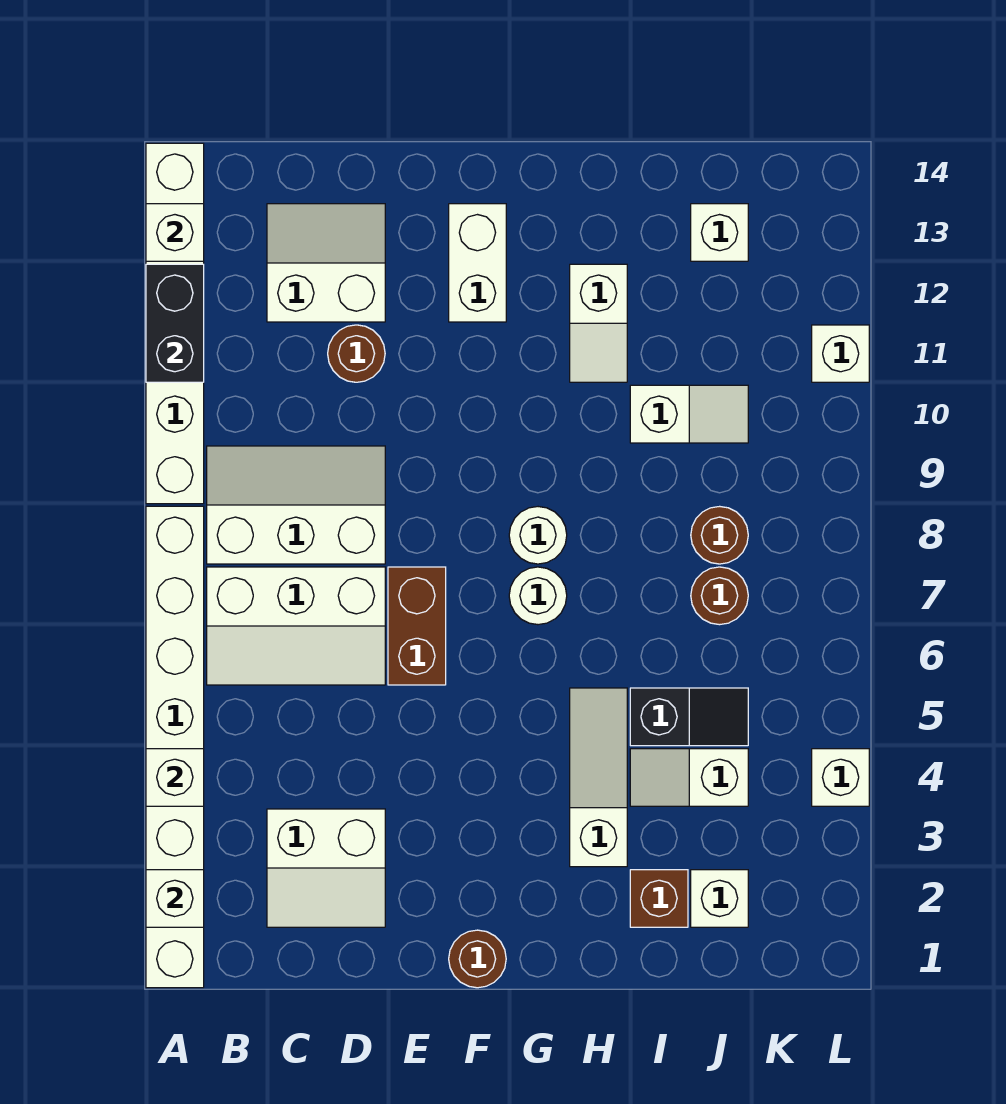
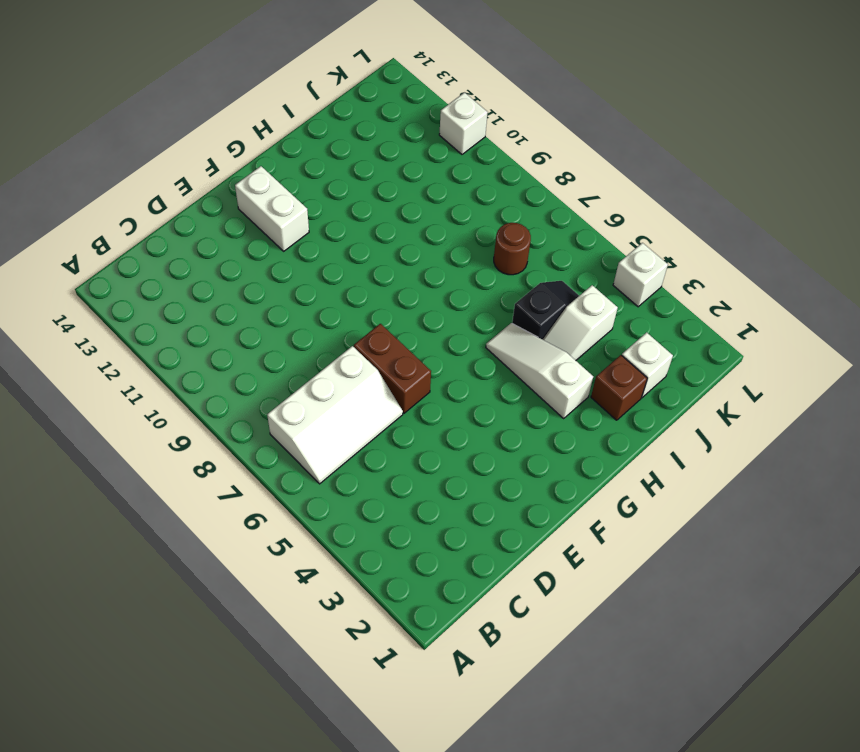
none -> white brick A1:A8 level 1
none -> white brick A9:A14 level 1
none -> white slope B8:D9 level 1 top 8

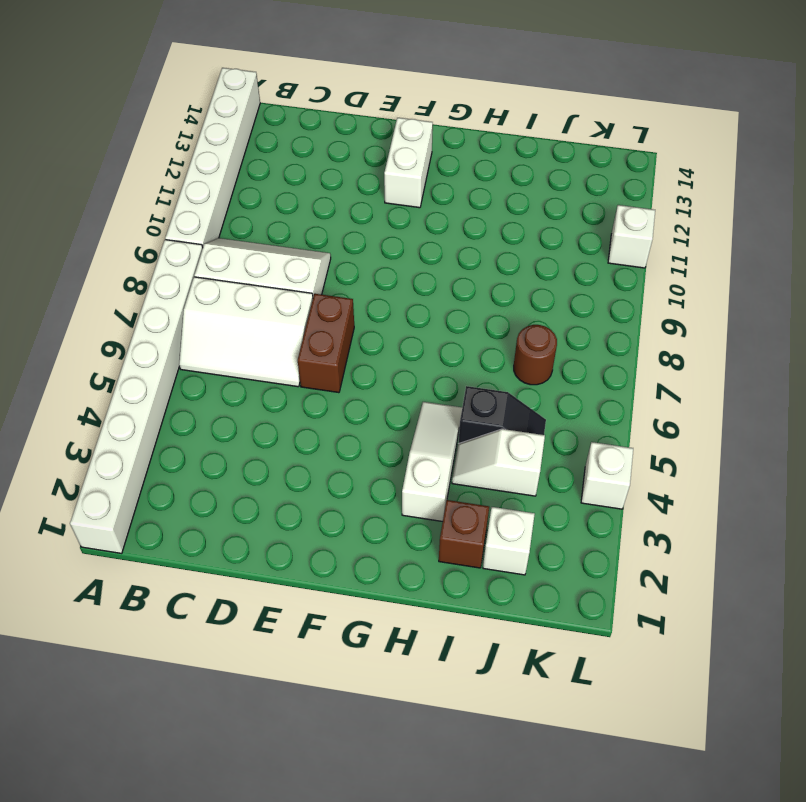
none -> white slope C2:D3 level 1 top 3
none -> white slope C12:D13 level 1 top 12
none -> brown round brick D11 level 1

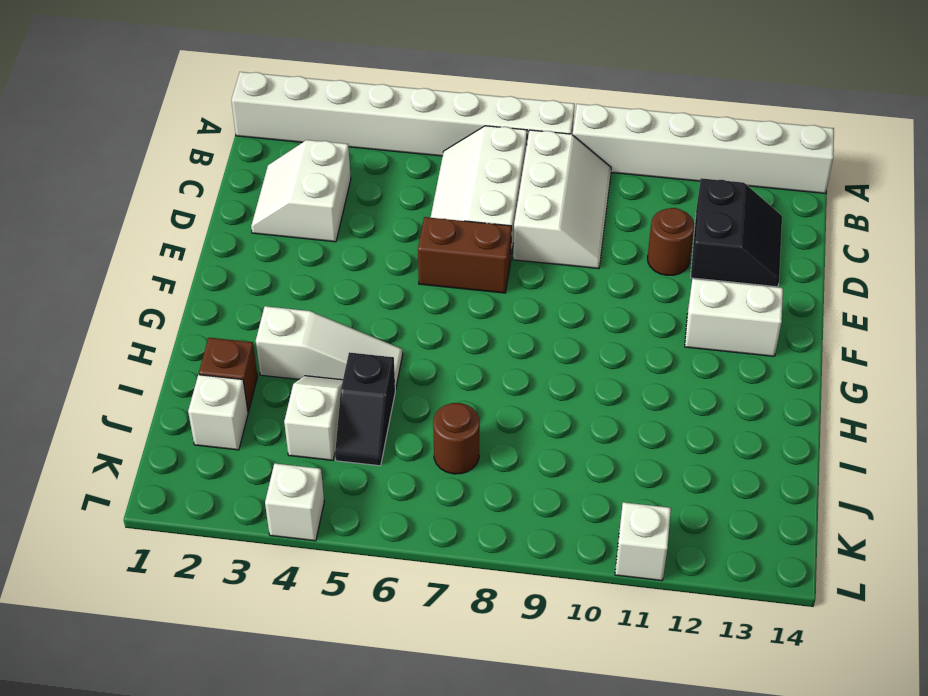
black slope C12:D13 level 1 top 12 -> white slope C12:D13 level 1 top 12
none -> brown round brick F1 level 1
none -> white round brick G7 level 1
none -> white round brick G8 level 1

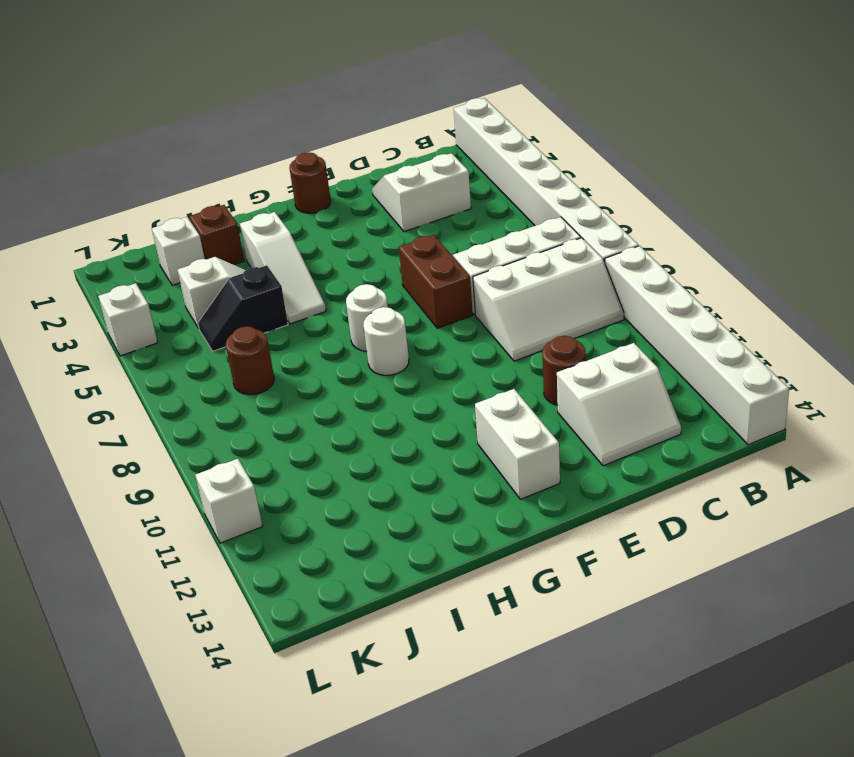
none -> white slope H11:H12 level 1 top 12
none -> white slope I10:J10 level 1 top I
none -> brown round brick J8 level 1

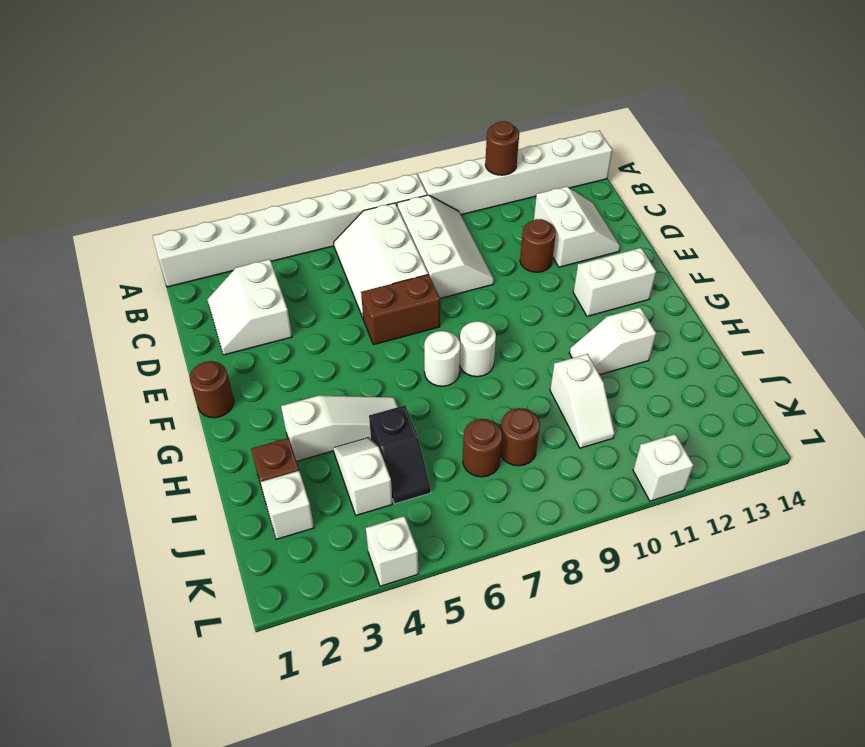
brown round brick A11 level 2 -> black brick A11:A12 level 2
none -> white brick J13 level 1
none -> white brick A2 level 2
none -> white brick A4 level 2

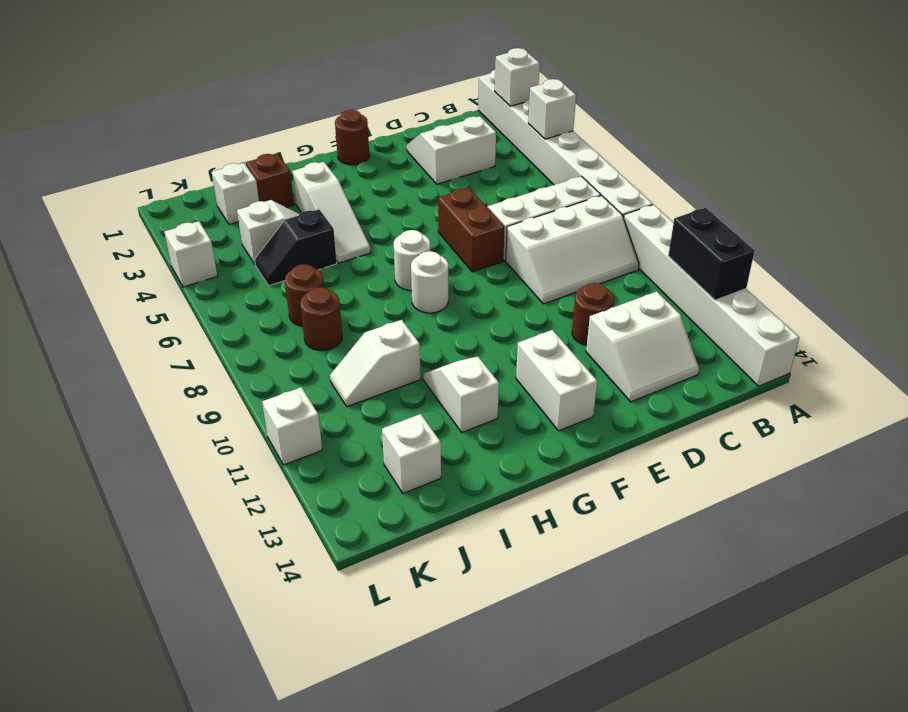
none -> white brick A13 level 2

